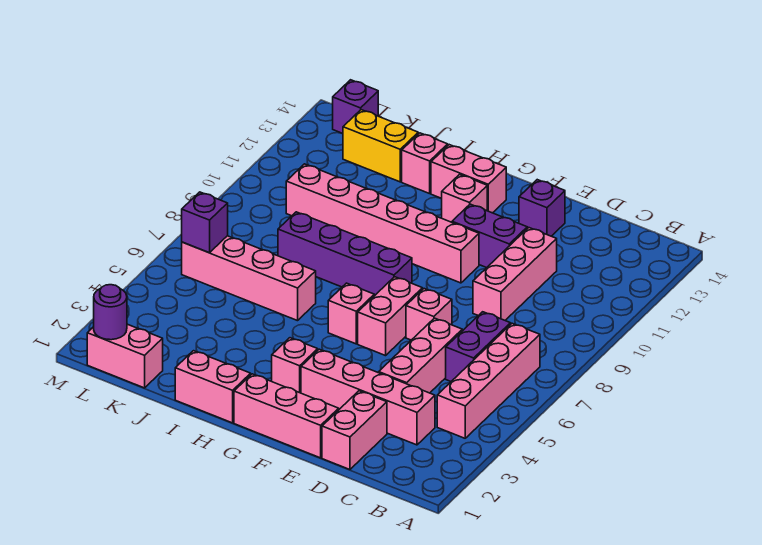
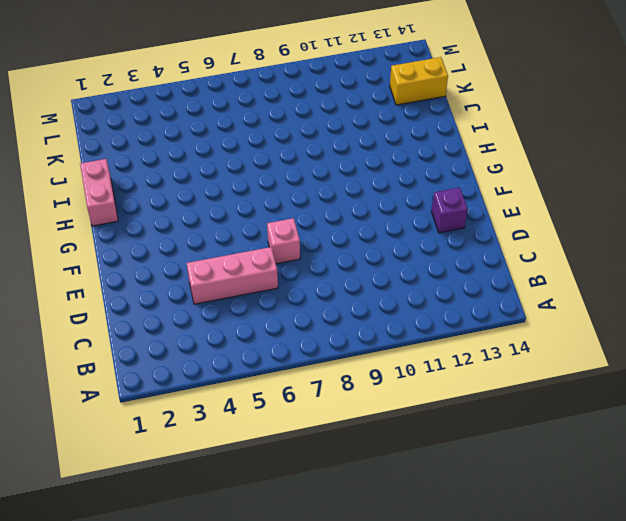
yellow brick K13:K14 level 1 -> yellow brick J13:K13 level 1
none -> pink brick B4:B7 level 1
none -> pink brick C3:F3 level 1
none -> purple brick C6:C7 level 1

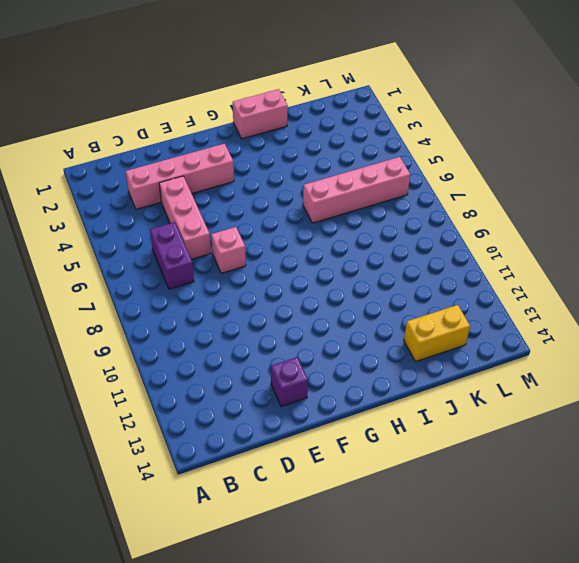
none -> pink brick B4:B7 level 1
none -> pink brick D1:D2 level 1
none -> pink brick D9:D11 level 1

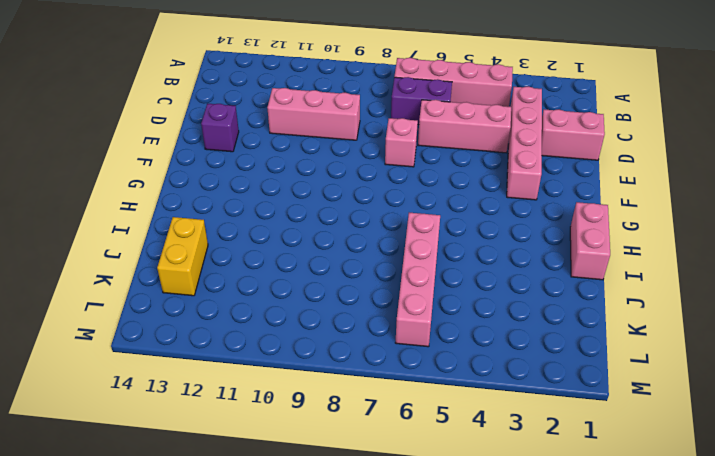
none -> pink brick E1:G1 level 1
none -> purple brick E11:F11 level 1
none -> pink brick F6:F7 level 1

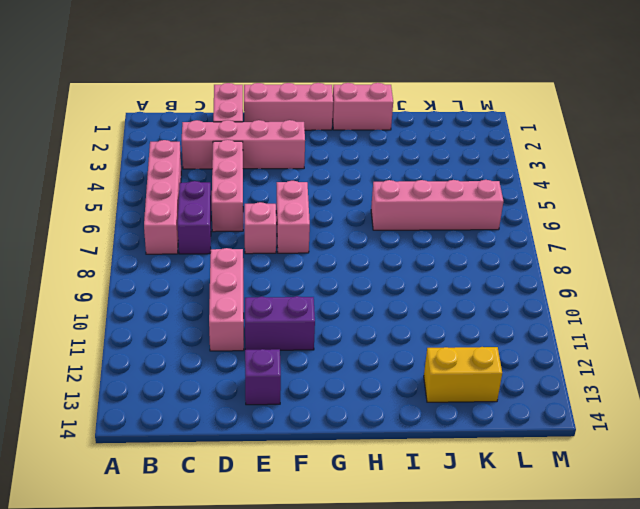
none -> pink brick F10:K10 level 1
none -> pink brick G3 level 1
none -> pink brick G6 level 1

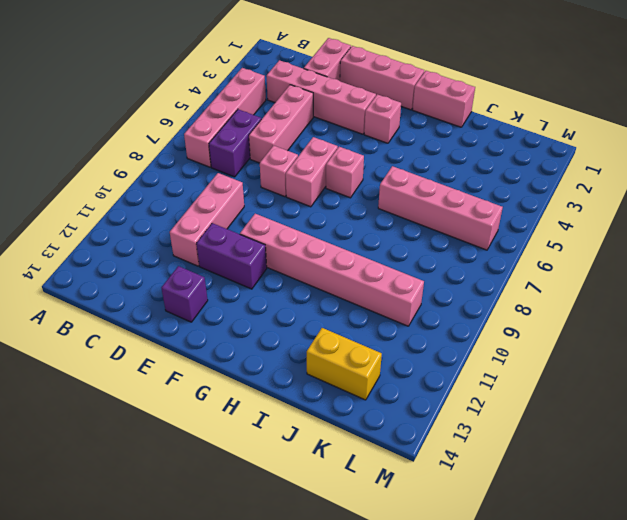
none -> purple brick G8:J8 level 1
none -> pink brick G12 level 1
none -> pink brick G13:H13 level 1

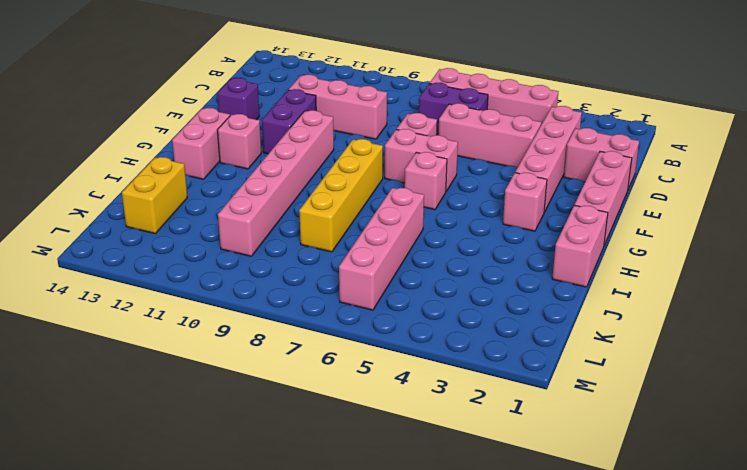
yellow brick G8:J8 level 1 -> purple brick G8:J8 level 1
none -> pink brick I13 level 1
none -> pink brick K1:L1 level 1
none -> purple brick L14 level 1

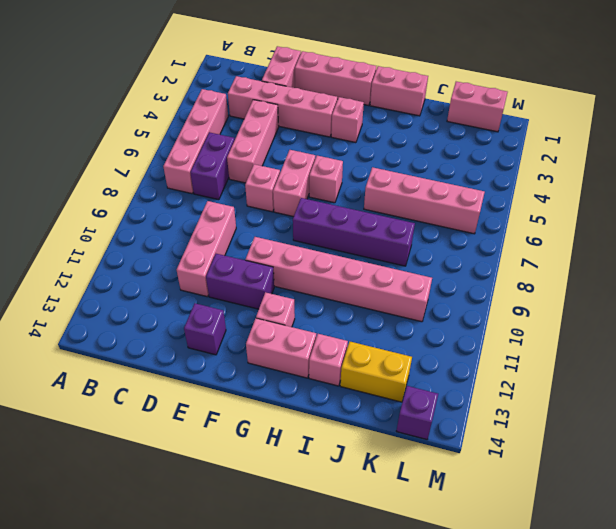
none -> purple round brick L1 level 2
none -> purple brick L6 level 2

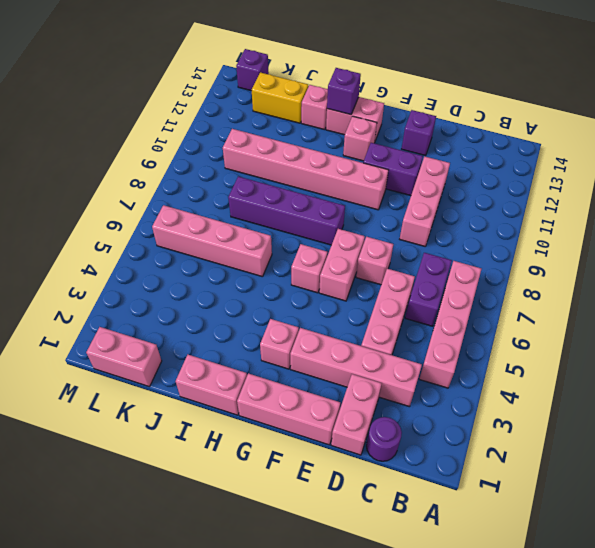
purple round brick C1 level 1 -> purple round brick L1 level 2
purple brick H13 level 2 -> purple brick L6 level 2

